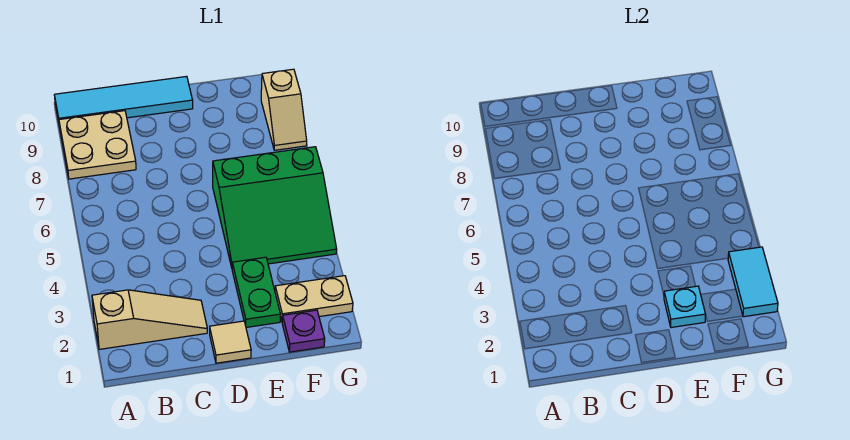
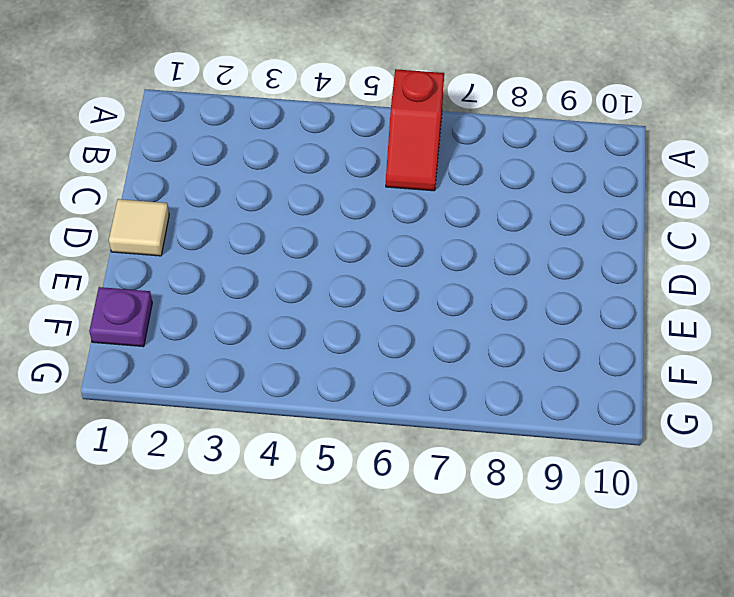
red slope A6:B6 level 1 top A -> none
none -> tan slope A2:C2 level 1 top A
none -> tan plate A8:B9 level 1

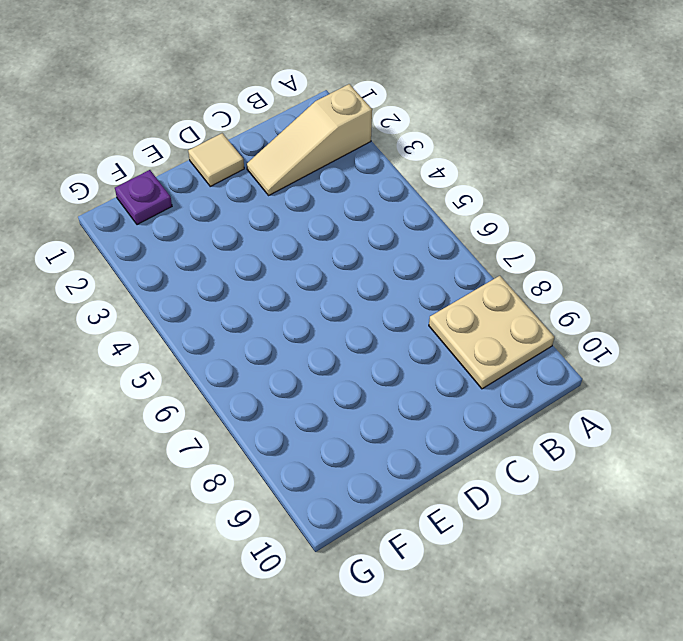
none -> cyan tile A10:D10 level 1
none -> green plate E2:E3 level 1

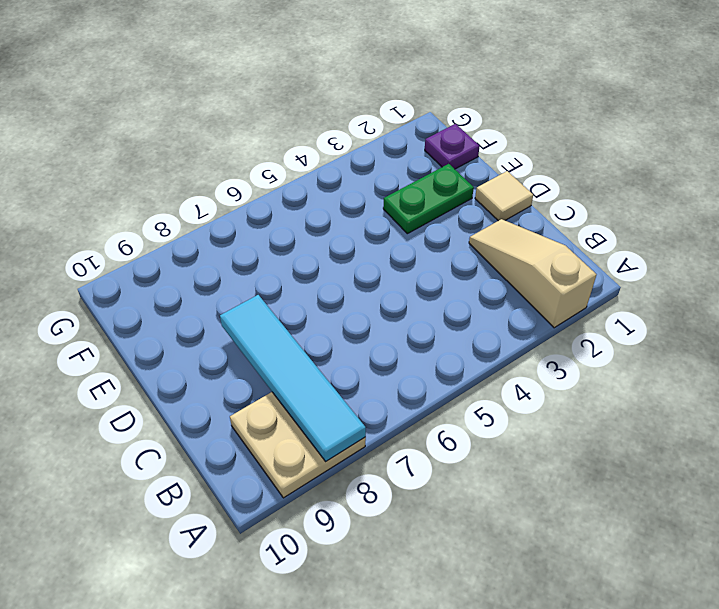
cyan tile A8:D8 level 2 -> cyan tile A10:D10 level 1
none -> green slope E4:G6 level 1 top 6
none -> tan plate F2:G2 level 1

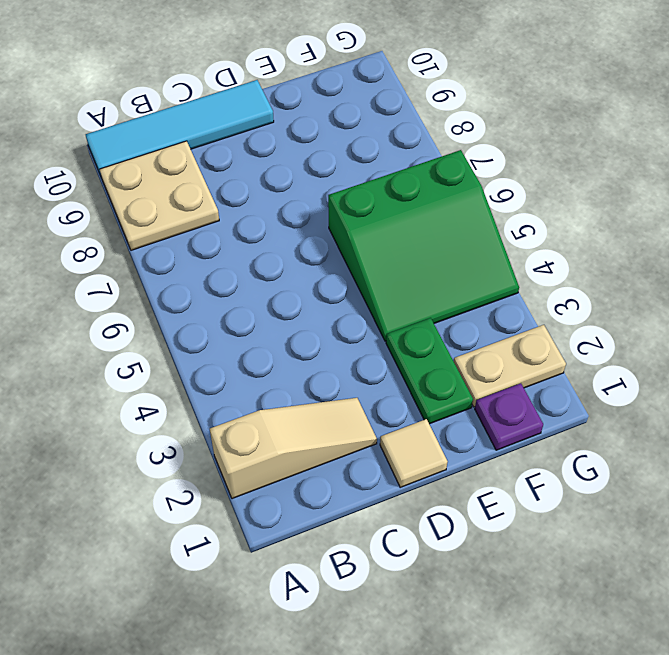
none -> tan slope G8:G9 level 1 top 9
none -> cyan plate E2 level 2

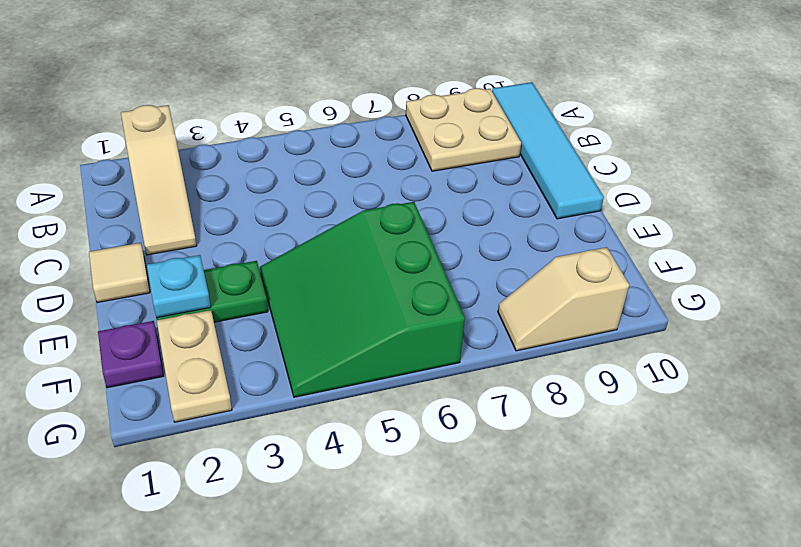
none -> cyan tile G2:G3 level 2

